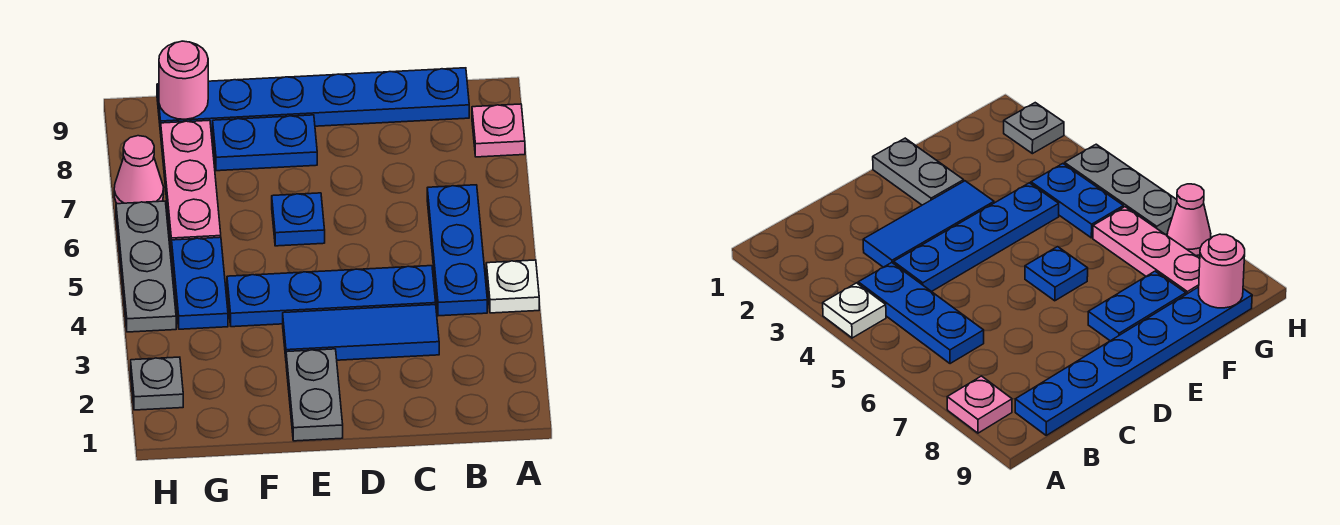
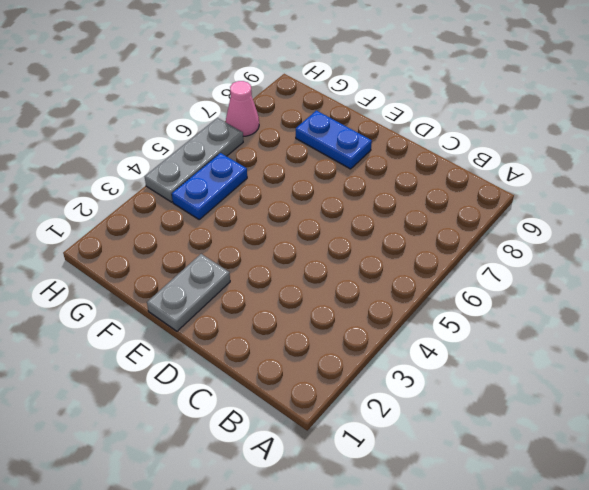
none -> white plate A4 level 1
none -> pink plate A8 level 1
none -> blue plate B4:B6 level 1

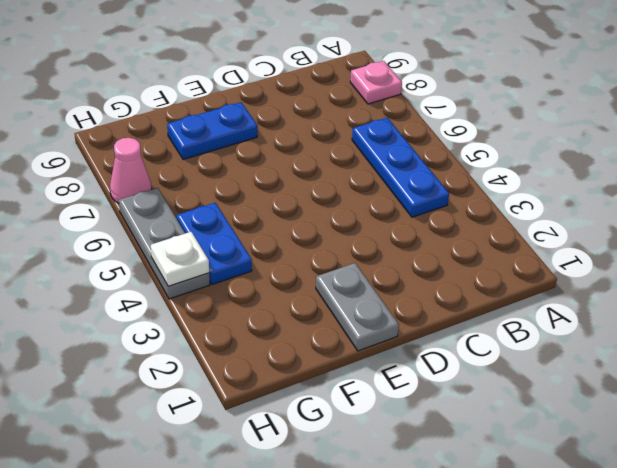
white plate H4 level 2 -> white plate A4 level 1
none -> blue plate B9:G9 level 1
none -> blue tile C3:E3 level 1
none -> blue plate C4:F4 level 1

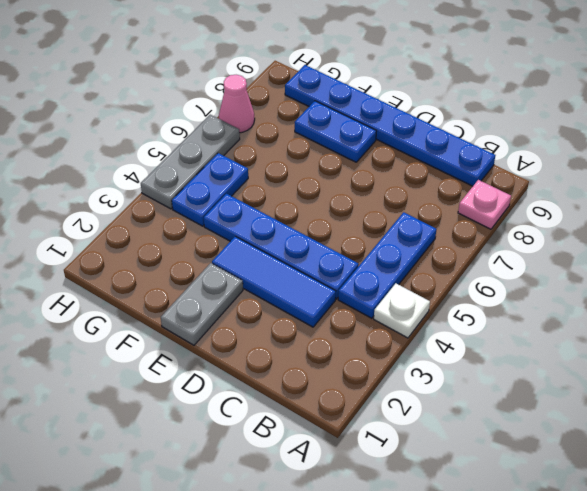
none -> blue plate E6 level 1
none -> pink plate G6:G8 level 1
none -> grey plate H2 level 1

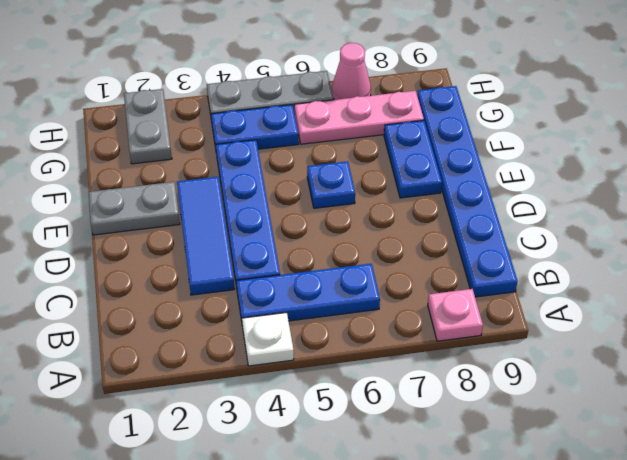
grey plate G2:H2 level 1 -> grey plate H2 level 1
none -> pink round brick G9 level 2

